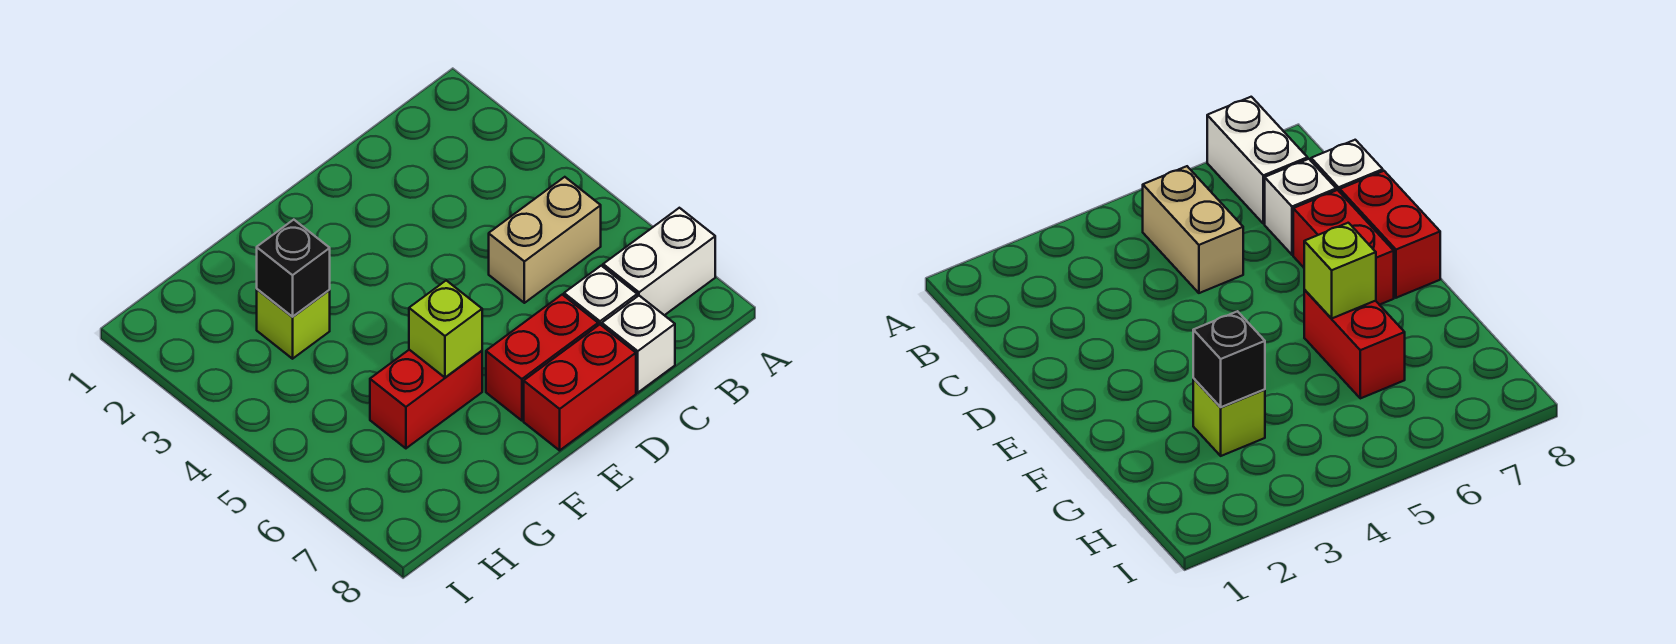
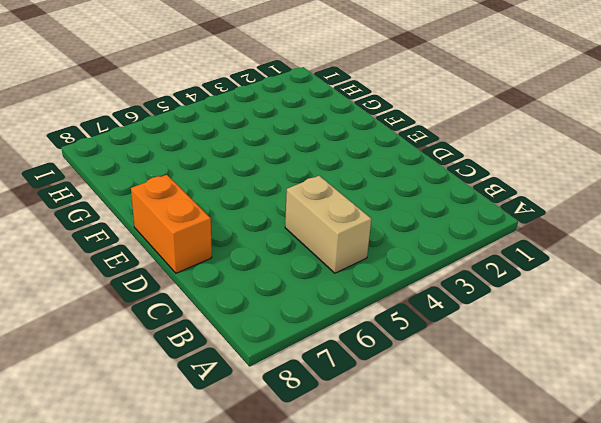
orange brick D8:E8 level 1 -> red brick D8:E8 level 1
none -> white brick A7:B7 level 1
none -> white brick C7 level 1

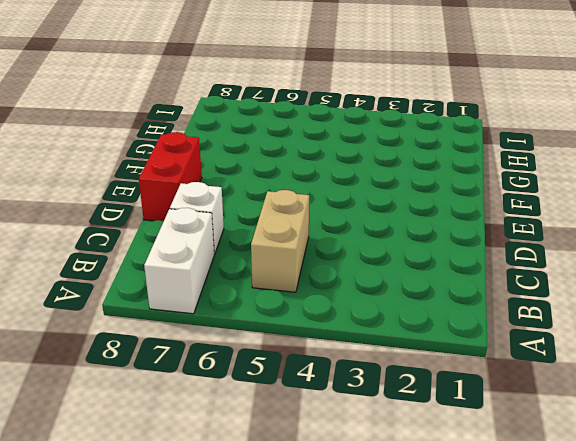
none -> white brick C8 level 1
none -> red brick D7:E7 level 1

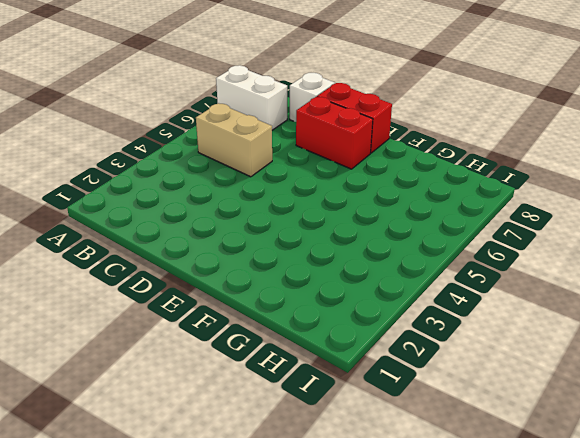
none -> white brick C7 level 1
none -> red brick F6:G6 level 1

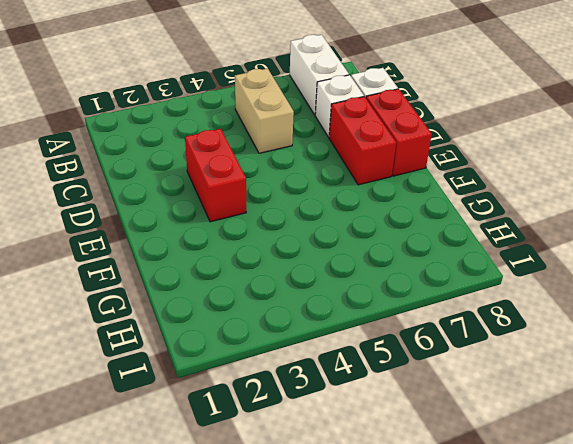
red brick D3:E3 level 1 -> red brick F6:G6 level 1
none -> lime brick G3 level 1
none -> lime brick F6 level 2

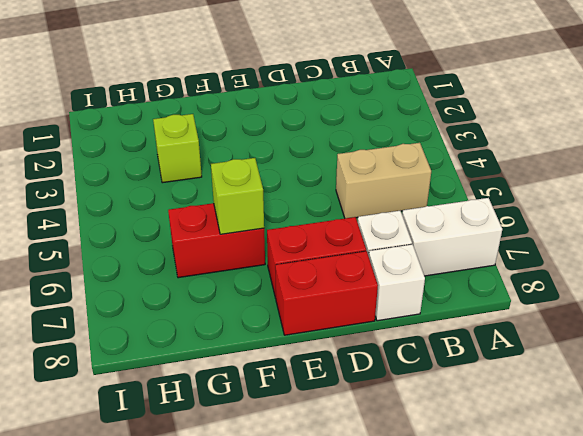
none -> black brick G3 level 2

